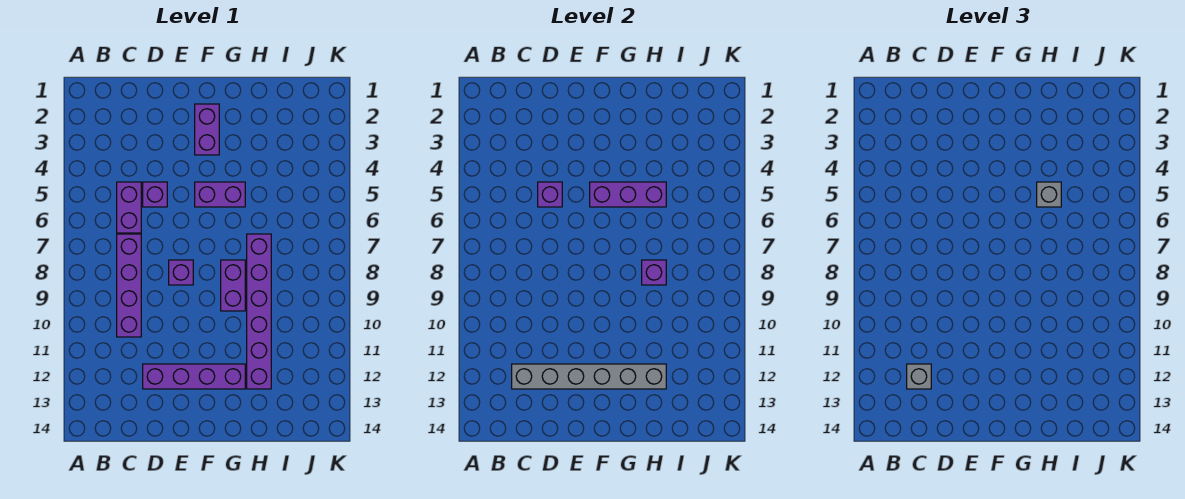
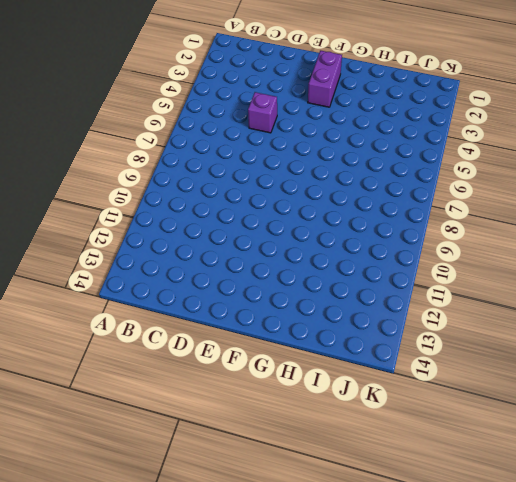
none -> purple brick C5:C6 level 1
none -> purple brick C7:C10 level 1
none -> purple brick D12:G12 level 1

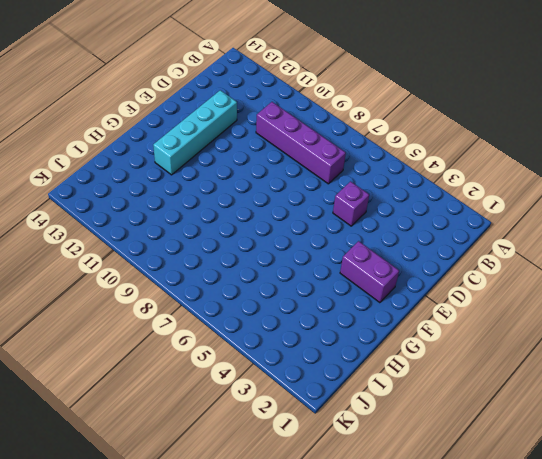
cyan brick D12:G12 level 1 -> purple brick D12:G12 level 1
none -> purple brick C5:C6 level 1
none -> purple brick E8 level 1
none -> purple brick F5:G5 level 1

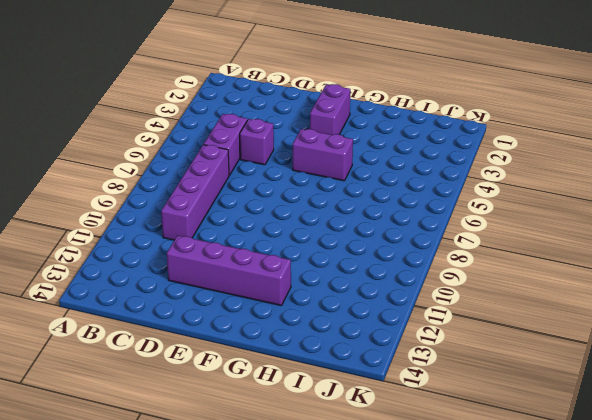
none -> purple brick E8 level 1
none -> purple brick G8:G9 level 1
none -> purple brick H7:H12 level 1

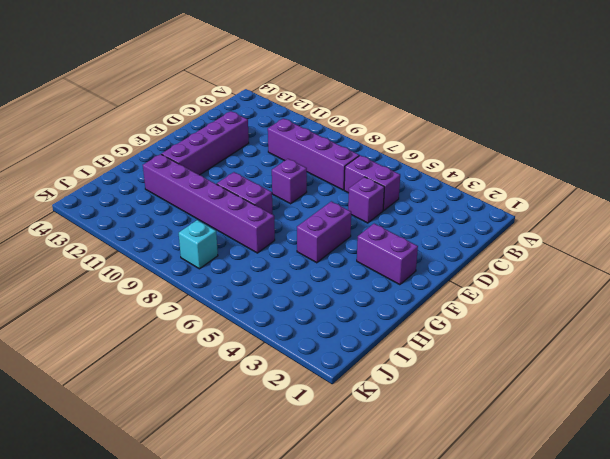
cyan brick J8 level 1 -> none
none -> grey brick C12:H12 level 2
none -> purple brick D5 level 2
none -> purple brick F5:H5 level 2

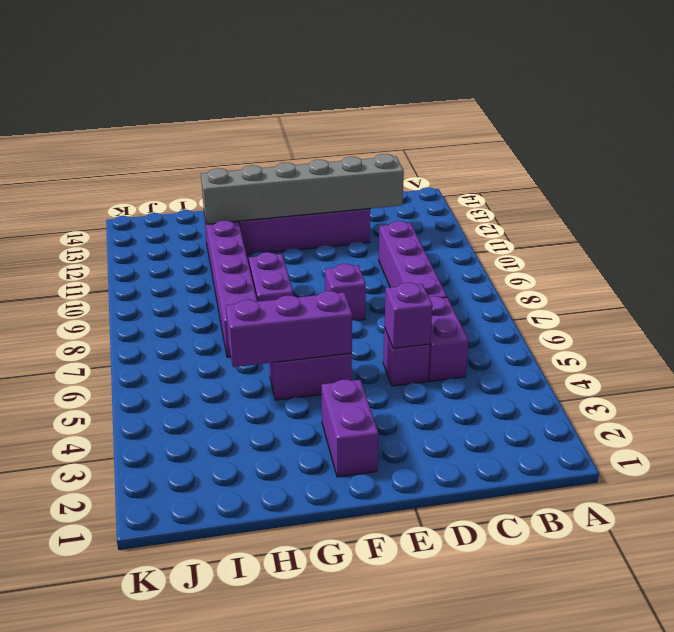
none -> purple brick H8 level 2
none -> grey brick C12 level 3
none -> grey brick H5 level 3

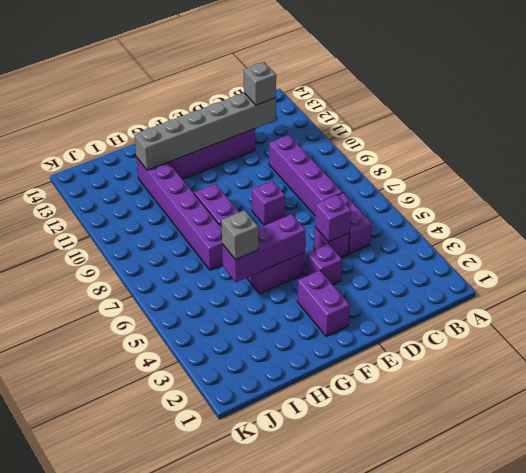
purple brick E4 level 1 -> purple brick H8 level 2

